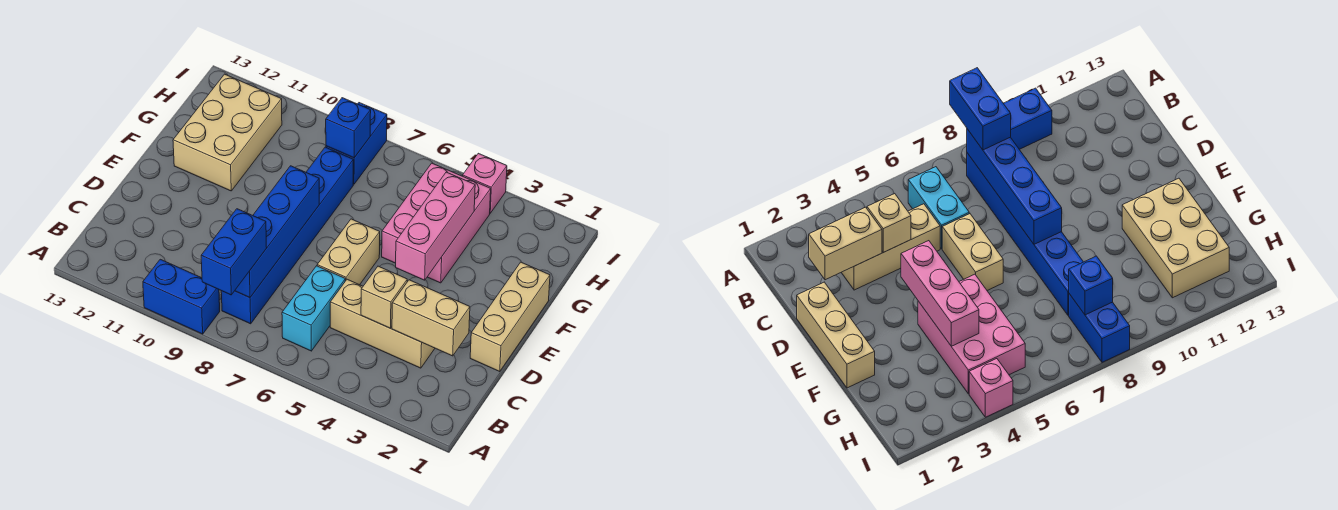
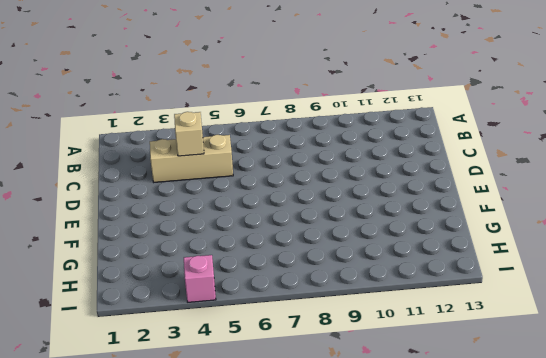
none -> blue brick A9:A10 level 1
none -> cyan brick B6:C6 level 1
none -> blue brick B8:G8 level 1

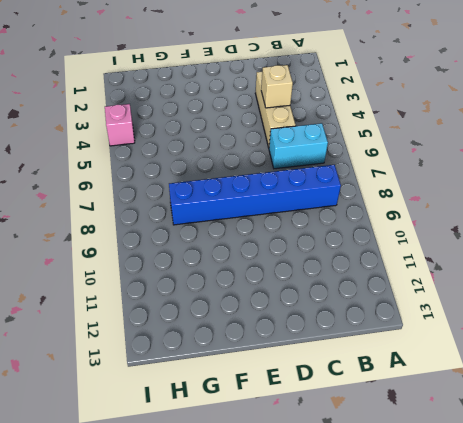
none -> blue brick A9:A10 level 1
none -> tan brick D1:F1 level 1
none -> tan brick D6:E6 level 1

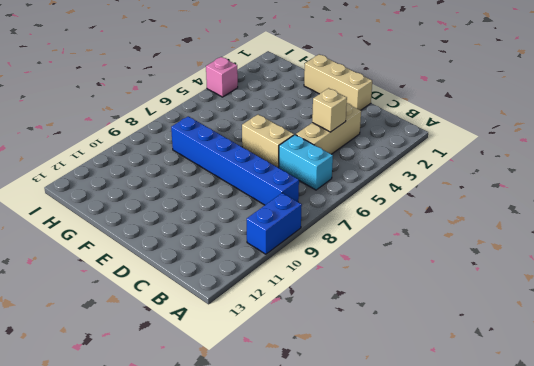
none -> pink brick F4:H5 level 1
none -> tan brick F11:H12 level 1
none -> blue brick H8:I8 level 1

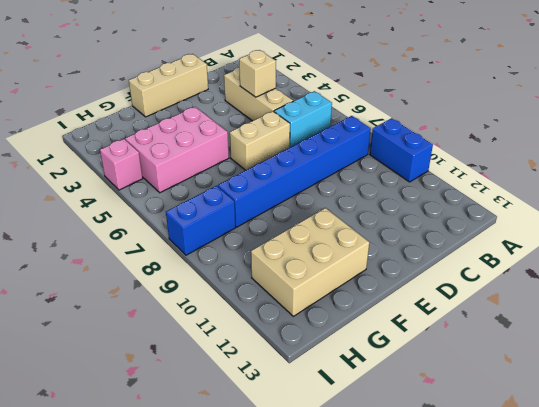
none -> blue brick B8:E8 level 2
none -> tan brick C2:C3 level 2
none -> pink brick E4:G4 level 2

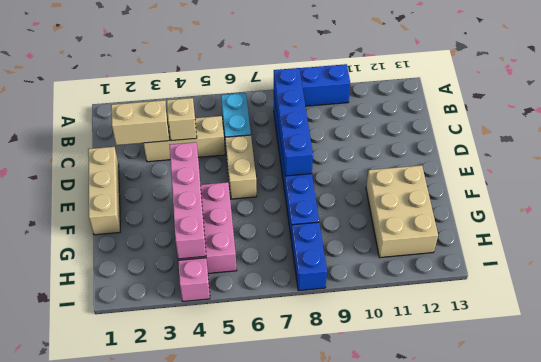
pink brick E4:H4 level 2 -> pink brick E4:G4 level 2
none -> blue brick H8 level 2
none -> blue brick A8:B8 level 3

